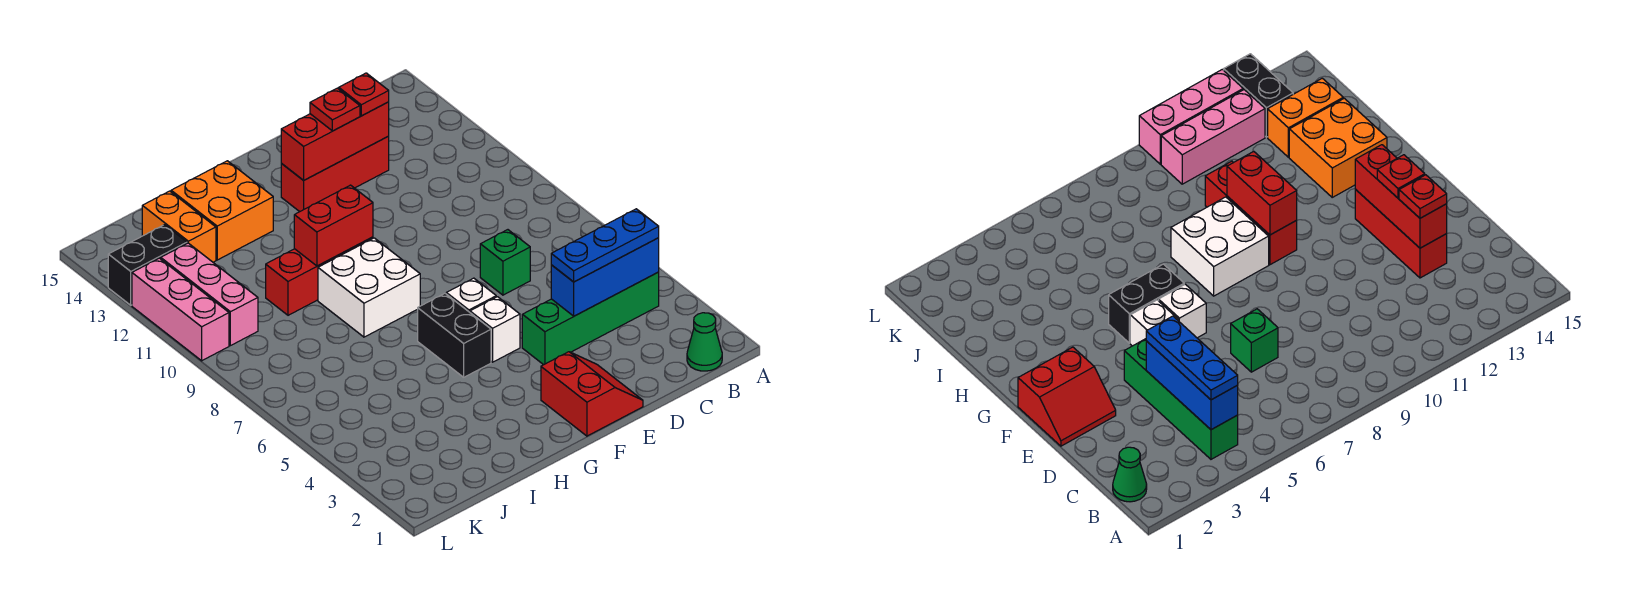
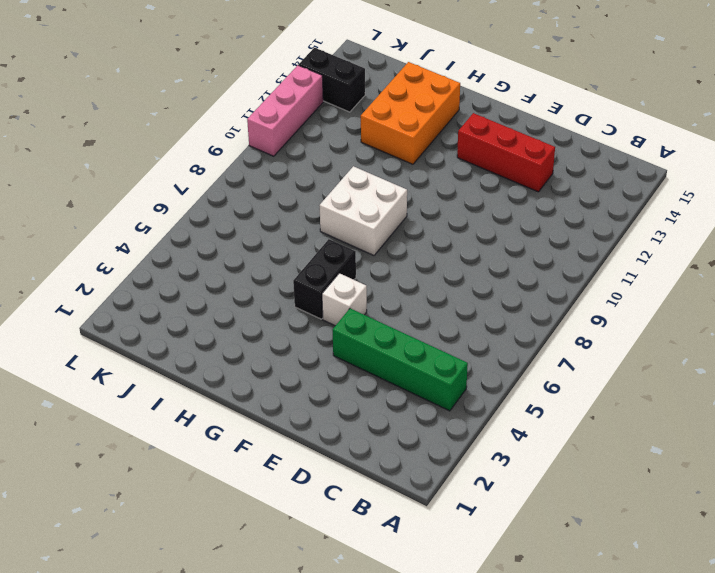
orange brick H12:I14 level 1 -> orange brick H13:I14 level 1
none -> green cone B1 level 1
none -> green brick D7 level 1
none -> red slope E1:F2 level 1 top F

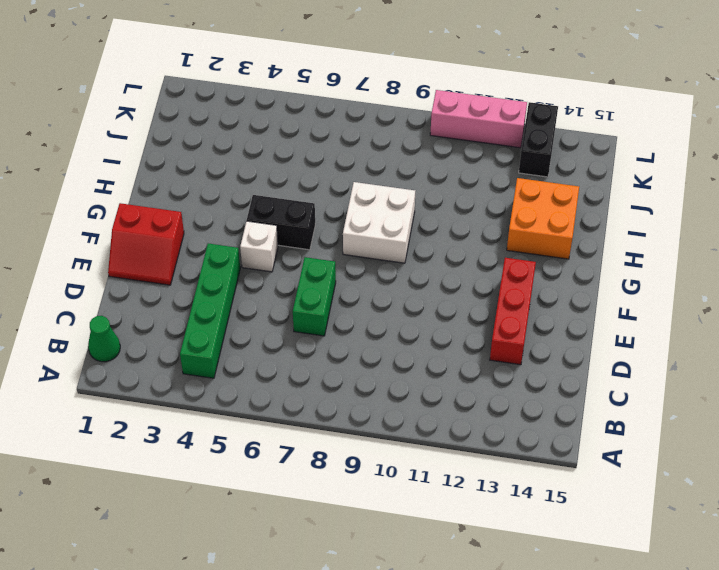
green brick D7:E7 level 1 -> green brick D7 level 1
none -> white brick F6 level 1
none -> red brick G10:I10 level 1
none -> orange brick J13:J14 level 1

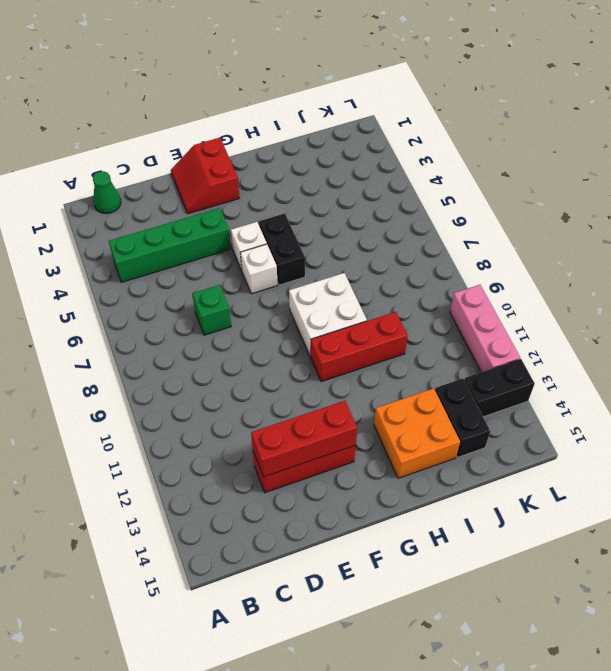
black brick J13:J14 level 1 -> orange brick J13:J14 level 1
none -> pink brick K10:K12 level 1
none -> blue brick B4:D4 level 2
none -> red brick G10:H10 level 2

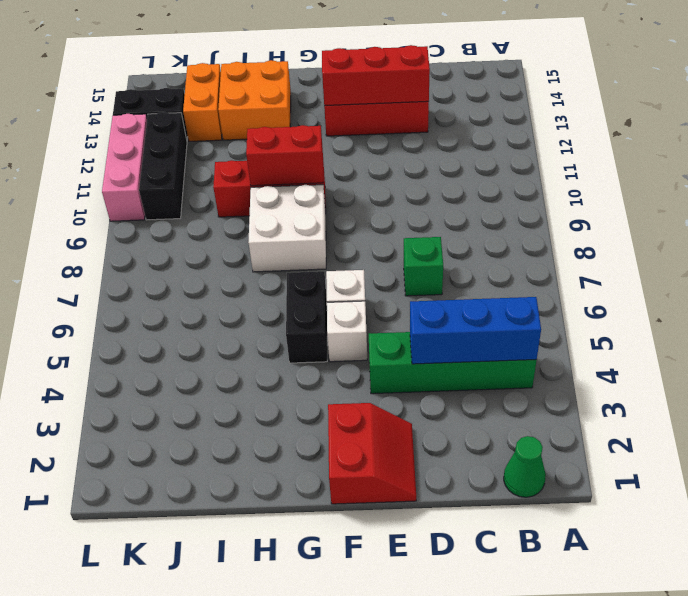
black brick K10:K12 level 1 -> pink brick K10:K12 level 1
none -> blue plate B4:D4 level 3
none -> red plate D13 level 3
none -> red plate E13 level 3

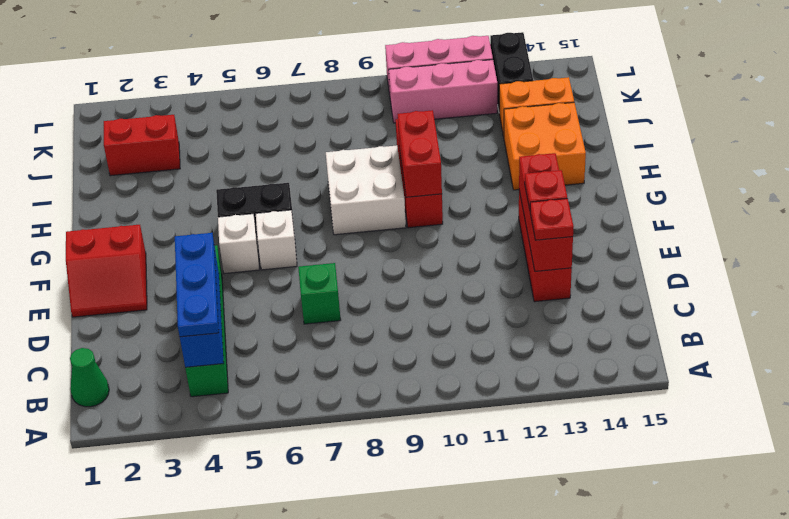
red brick J2:J3 level 1 -> none

